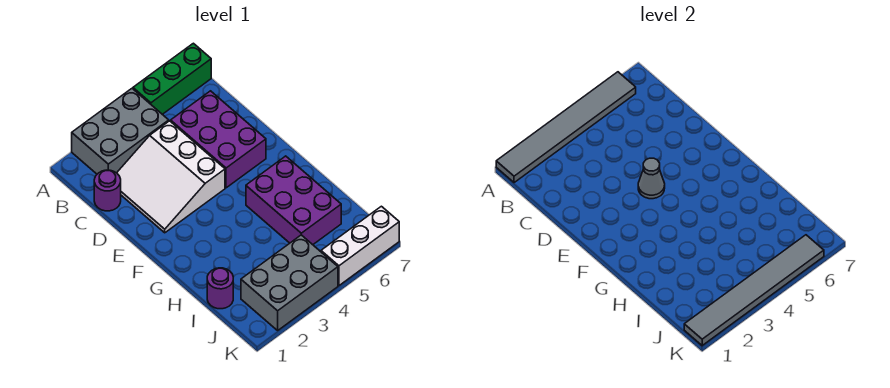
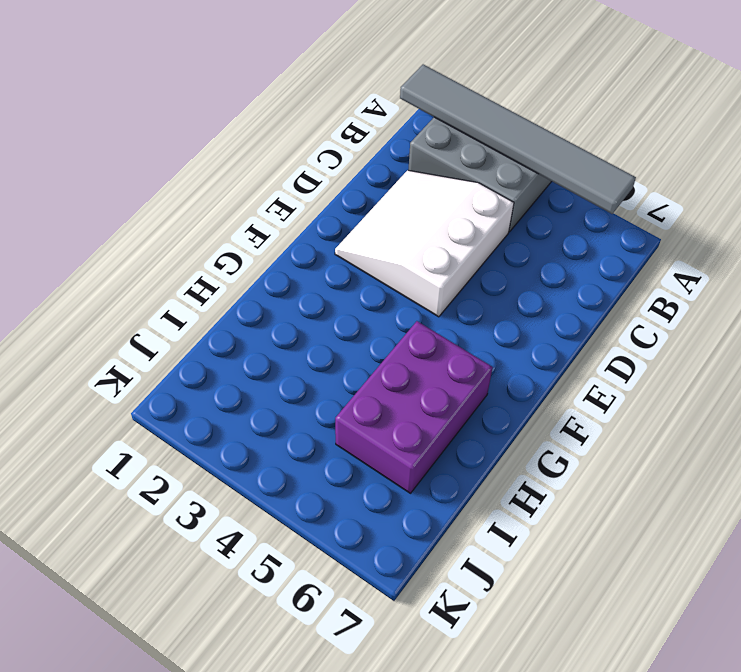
none -> green brick A5:A7 level 1
none -> purple round brick C1 level 1
none -> purple brick C5:E6 level 1

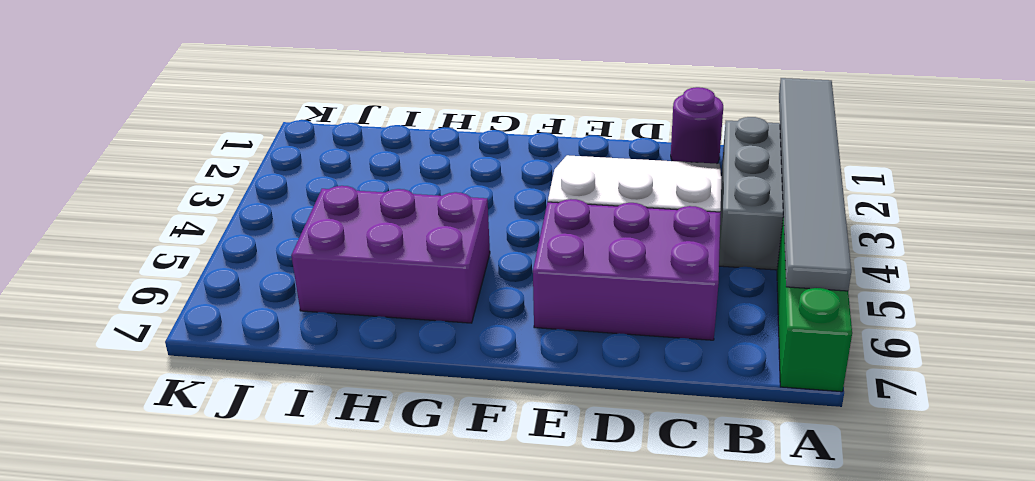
none -> purple round brick I1 level 1
none -> grey brick J2:K4 level 1
none -> white brick K5:K7 level 1

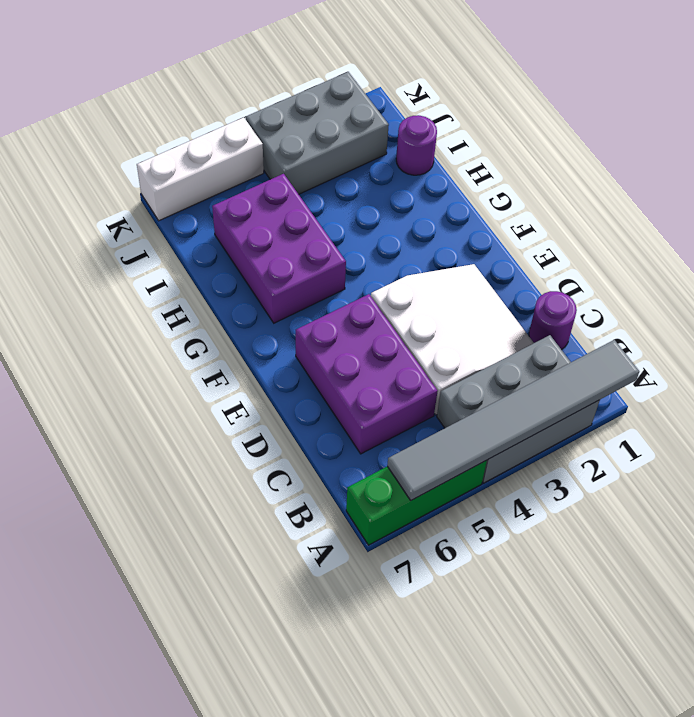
none -> grey cone E4 level 2
none -> grey tile K1:K6 level 2

